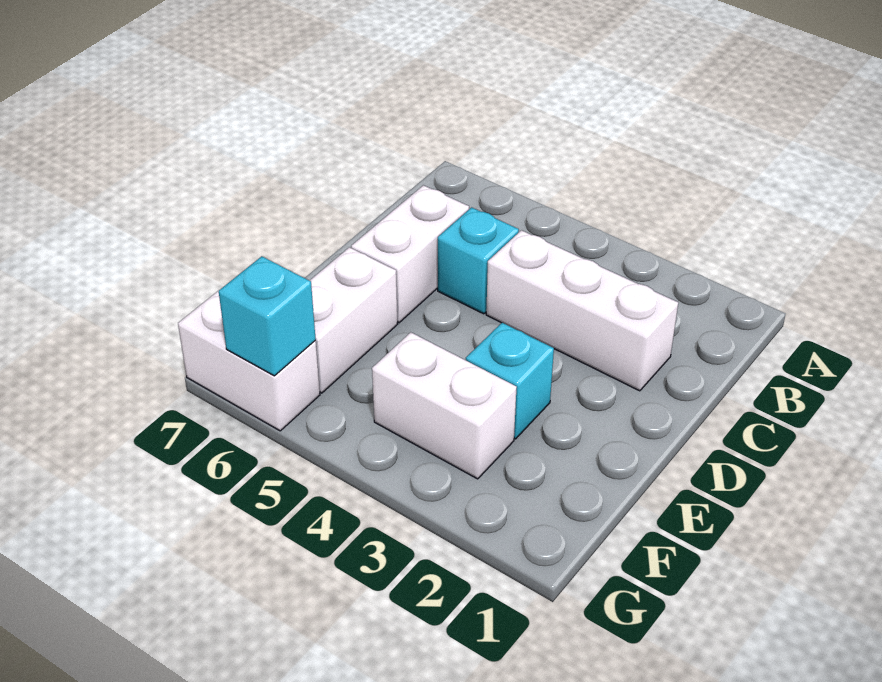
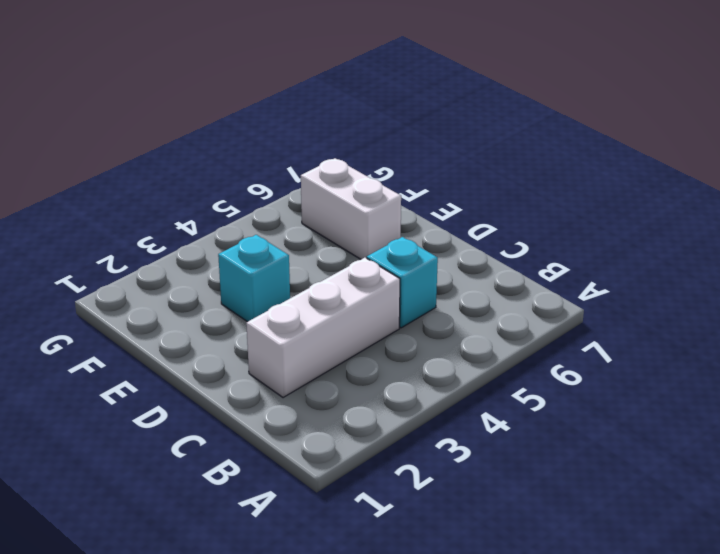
none -> white brick C6:D6 level 1
none -> white brick F3:F4 level 1

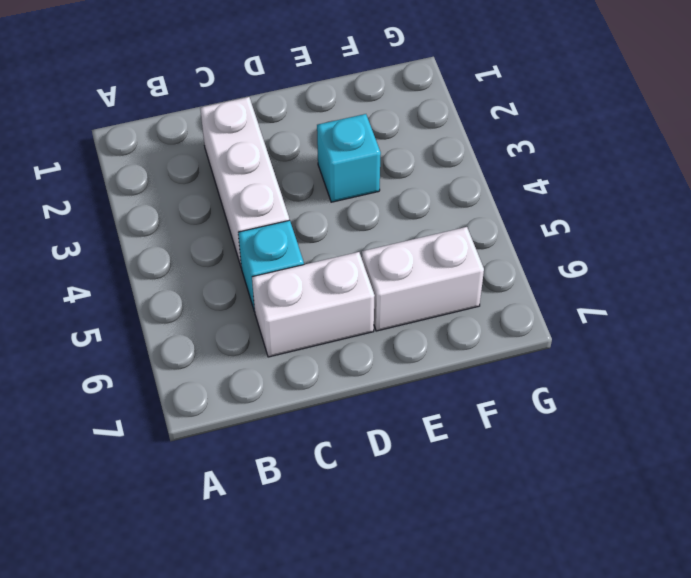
none -> white brick F3:F4 level 1
none -> white brick G6:G7 level 1

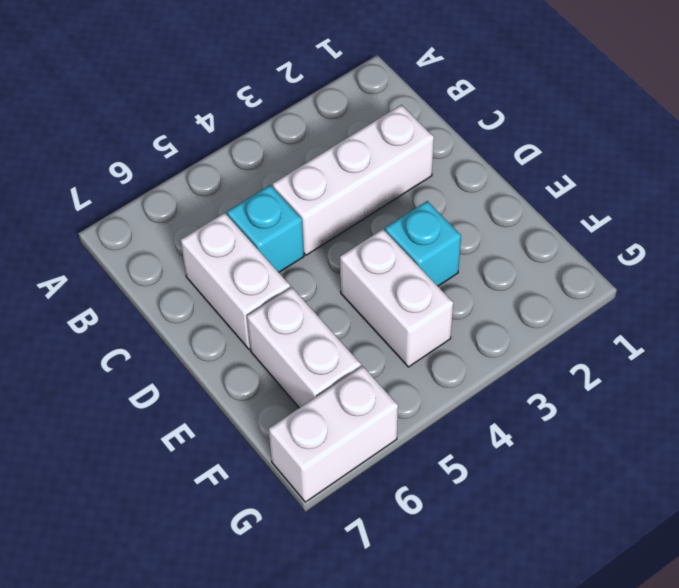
white brick E4:F4 level 1 -> white brick F3:F4 level 1
none -> cyan brick G6 level 2

